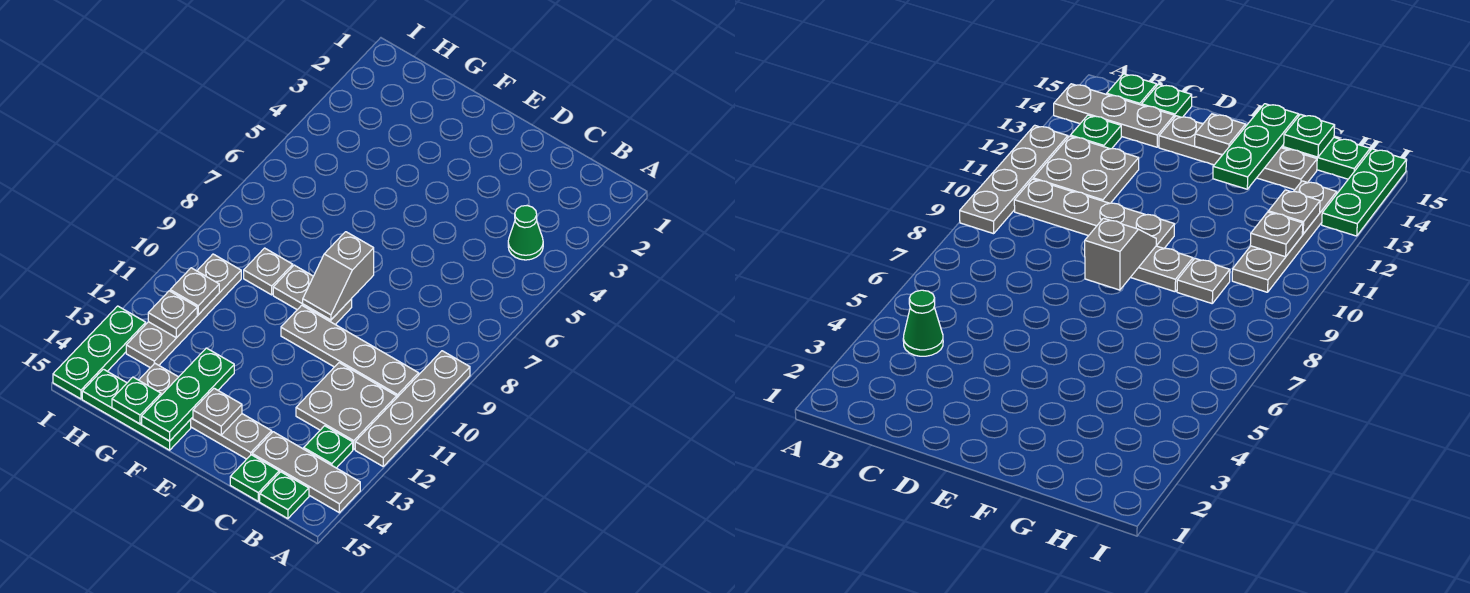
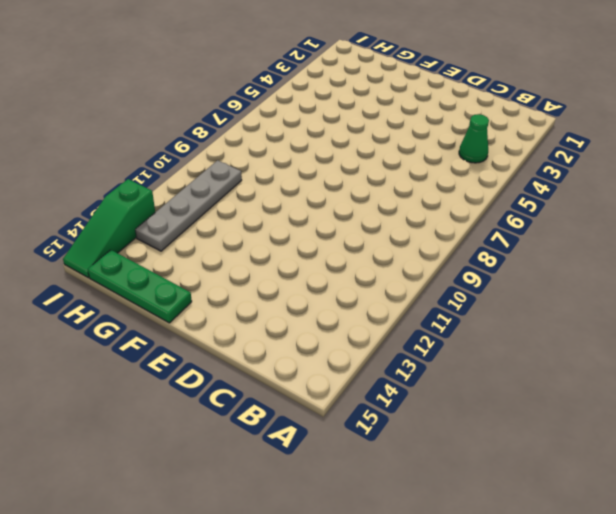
green slope I13:I15 level 1 top 13 -> green plate I13:I15 level 1
none -> grey plate A9:A12 level 1
none -> grey plate A14:C14 level 1
none -> grey plate B10:E10 level 1

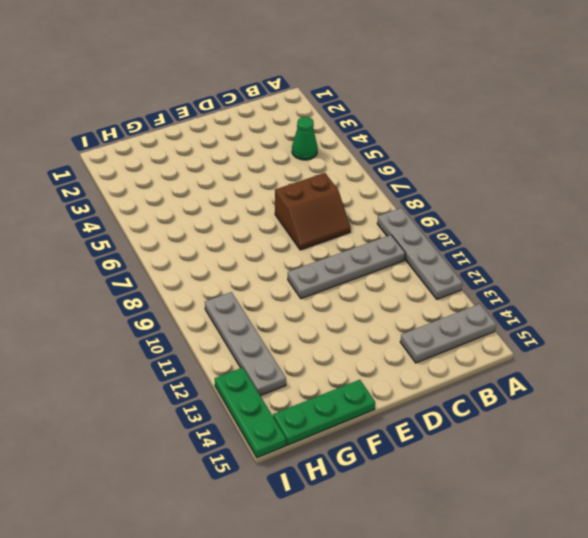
brown slope C7:D8 level 1 top 7 -> none
none -> grey plate B11:C12 level 1
none -> green plate B13 level 1
none -> green plate B15 level 1

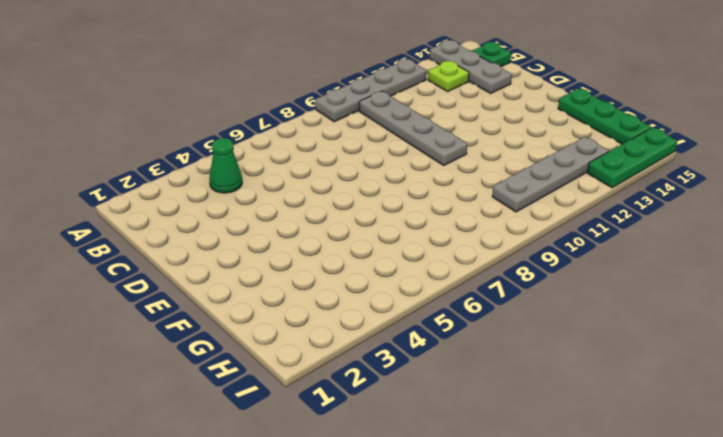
lime plate B13 level 1 -> green plate B13 level 1
none -> grey plate B11:C12 level 1
none -> green plate C15 level 1
none -> grey plate D14:G14 level 1

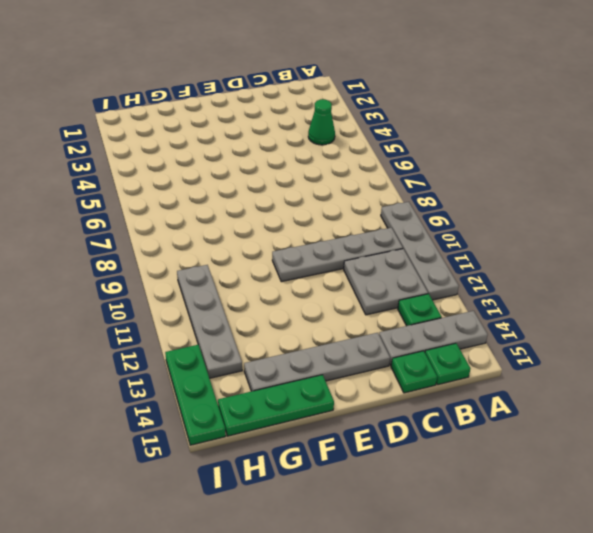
none -> grey plate E9:F9 level 1
none -> grey plate G9 level 1
none -> grey slope E8:E9 level 2 top 8

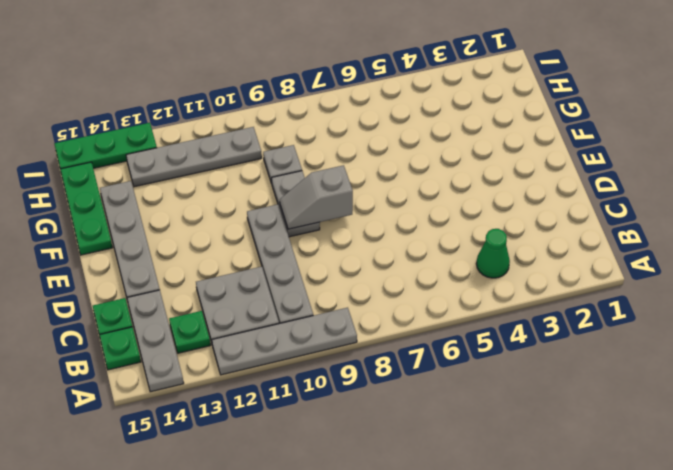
none -> grey plate E14 level 2
none -> green plate F13:F15 level 2
none -> green plate G15 level 2

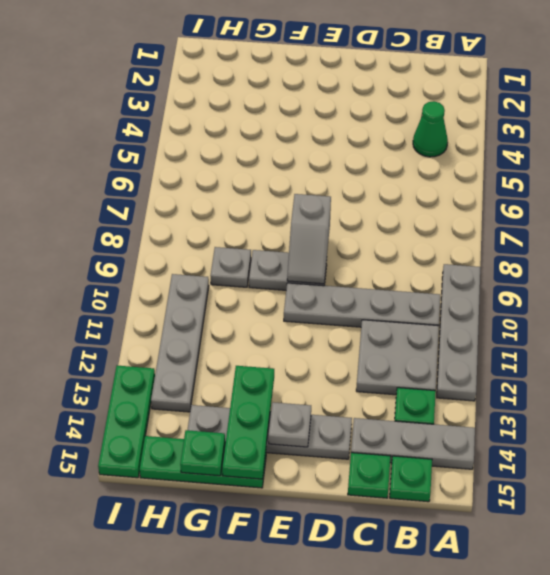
none -> grey plate H11 level 2
none -> grey plate H12 level 2

